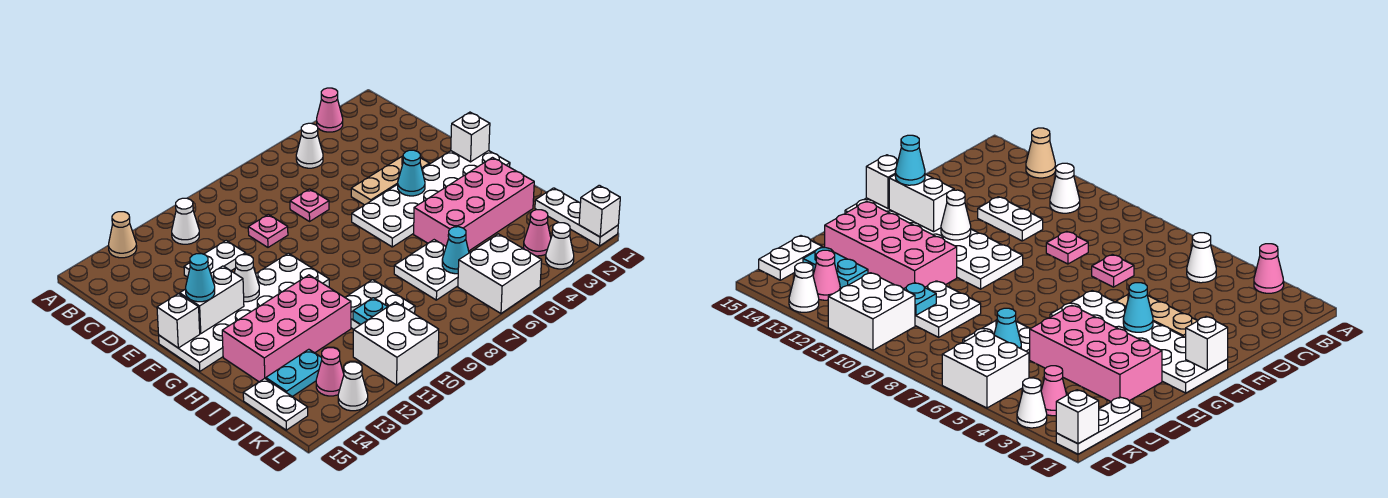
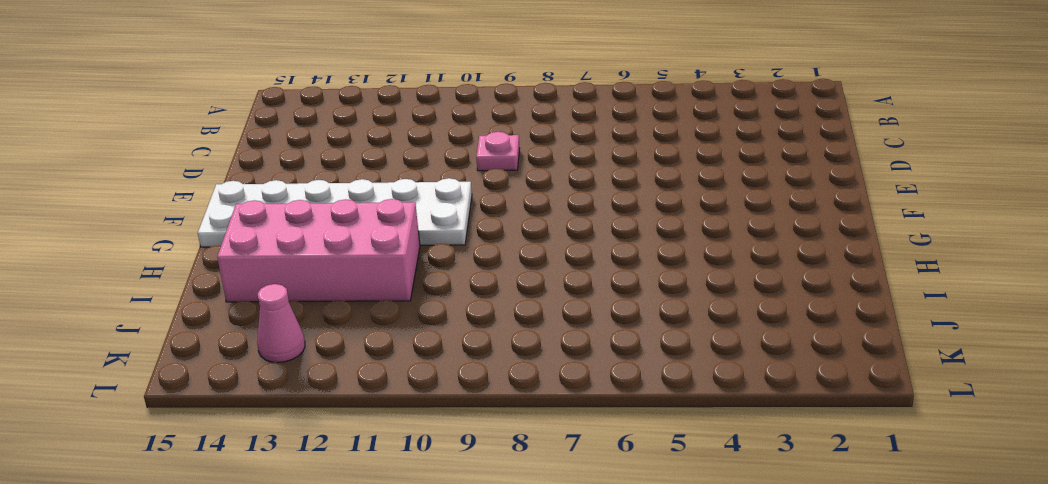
none -> pink cone A3 level 1
none -> tan cone A13 level 1
none -> white cone B5 level 1
none -> white cone B11 level 1

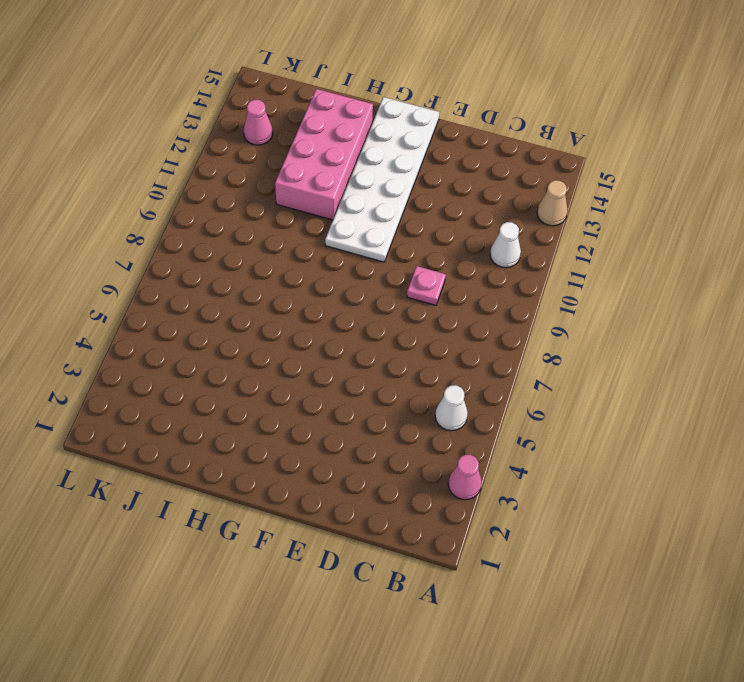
none -> pink plate D7 level 1
none -> white plate D11:D12 level 1
none -> tan plate E3:E5 level 1
none -> white plate F1:G6 level 1

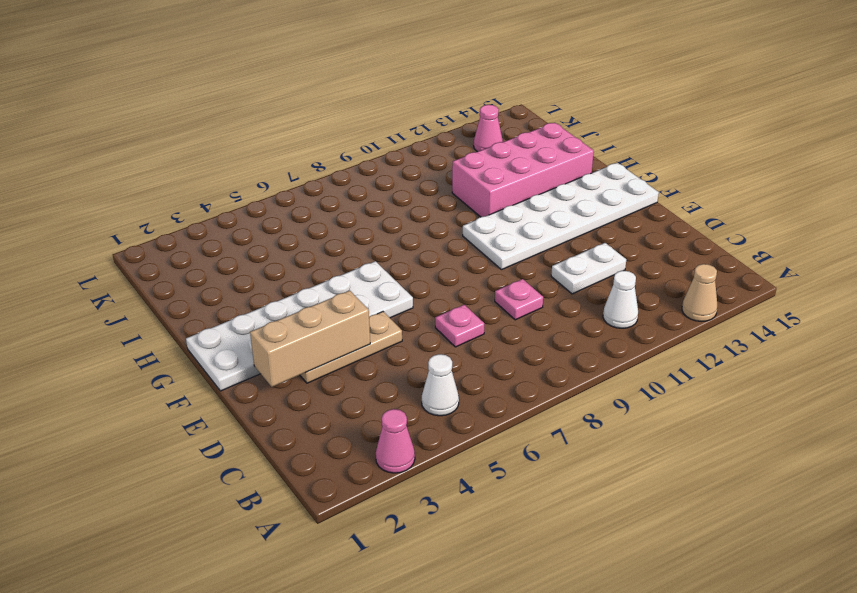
tan brick E2:E4 level 2 -> none
none -> pink brick H2:I5 level 1
none -> white plate I6:J7 level 1
none -> white plate I9:J10 level 1
none -> white plate J1:L1 level 1

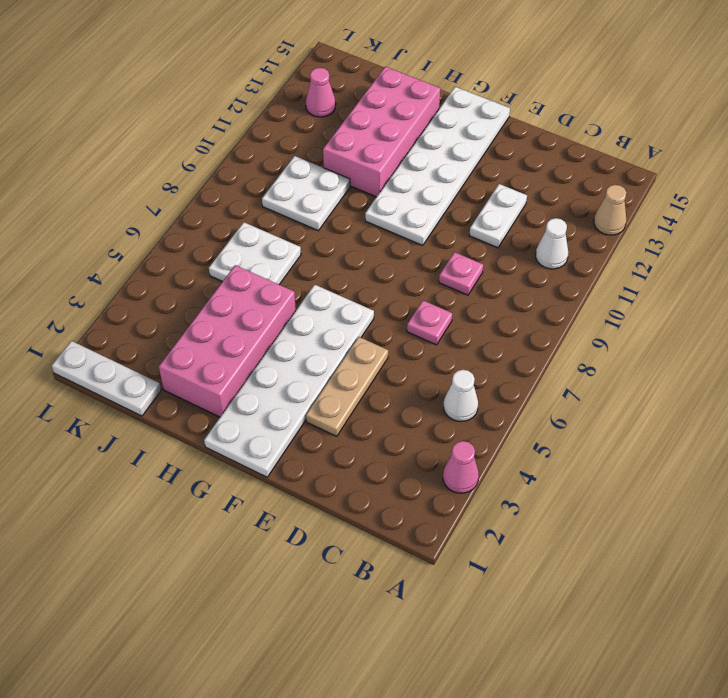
none -> cyan plate J13:J14 level 1
none -> white plate J15:K15 level 1
none -> pink cone K3 level 1
none -> white brick K5:L6 level 1

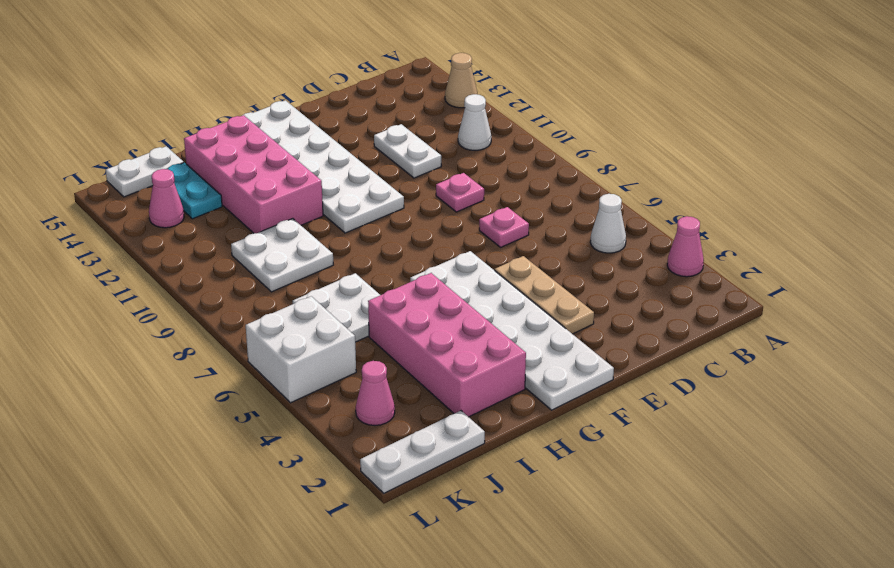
none -> white brick K10:L11 level 1
none -> white cone L3 level 1
none -> white cone L13 level 1
none -> white brick F1 level 2

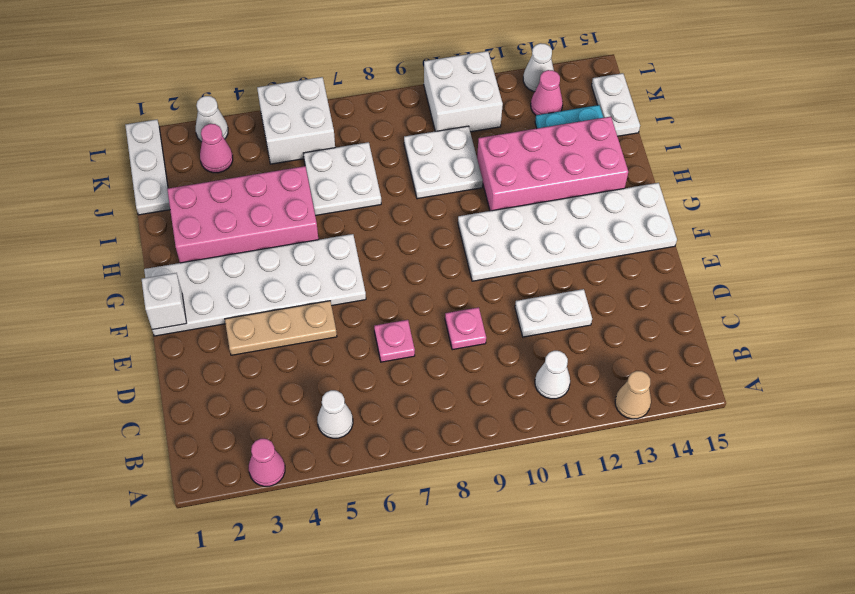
none -> cyan cone F4 level 2
none -> white cone F12 level 2
none -> white brick F13:F14 level 2
none -> white brick F15 level 2

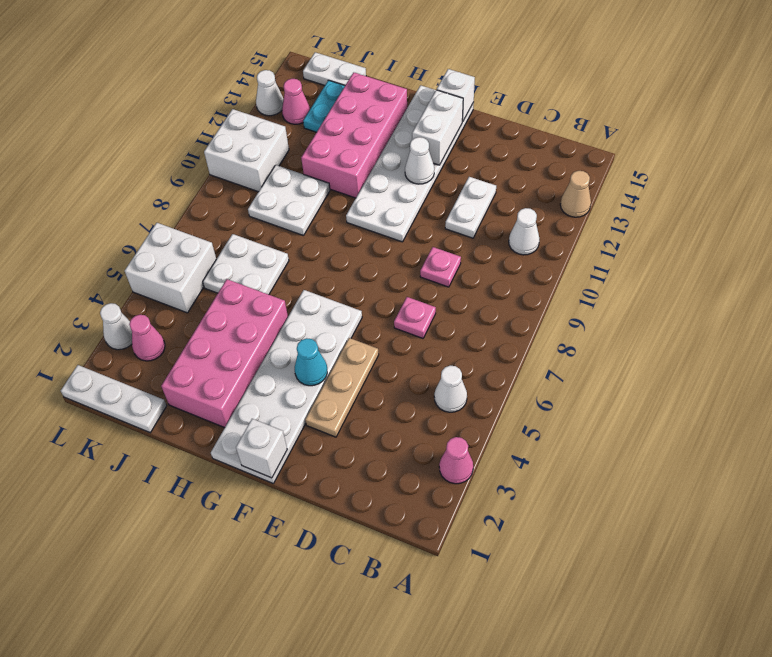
none -> cyan cone J6 level 2
none -> cyan plate J10 level 2
none -> white brick L1 level 2
none -> cyan cone F14 level 3

